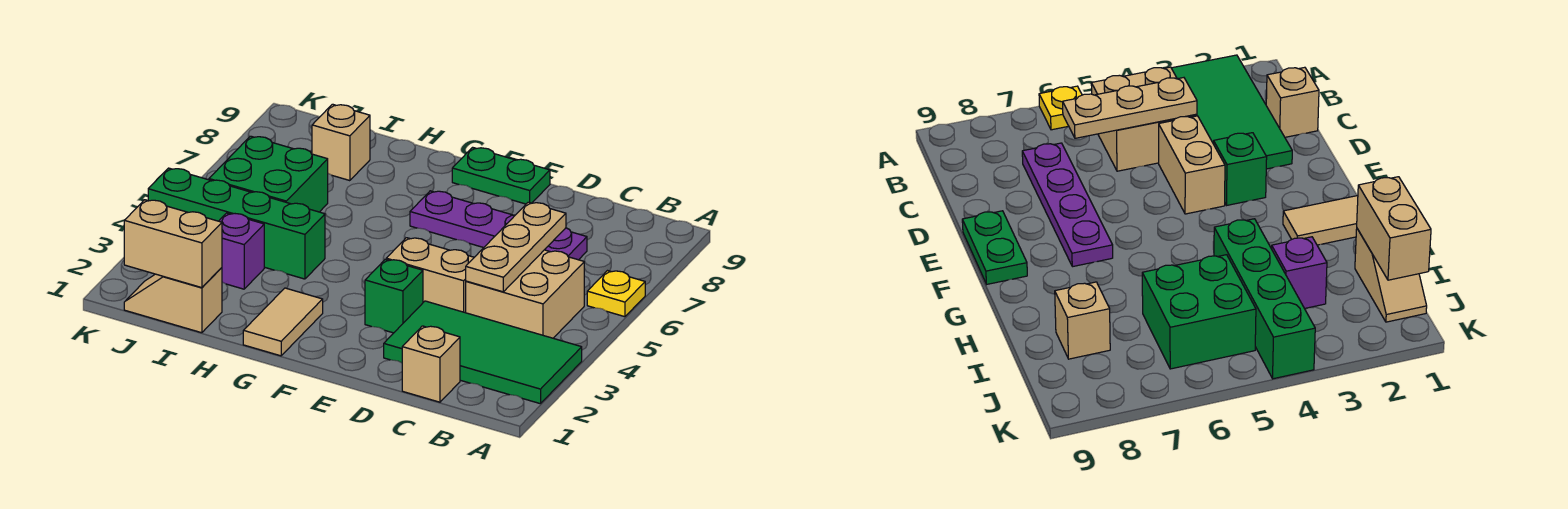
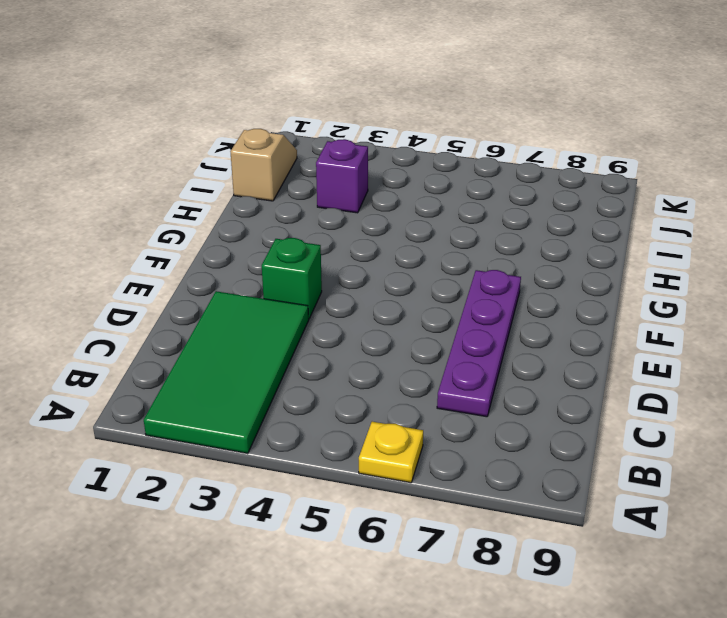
none -> tan brick B4:C5 level 1
none -> tan brick C1 level 1
none -> tan brick D4:E4 level 1

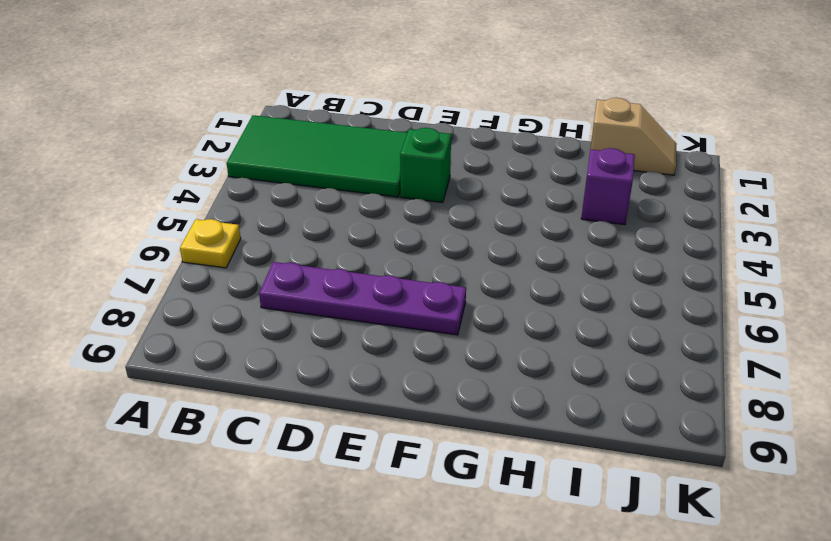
none -> tan brick B4:C5 level 1
none -> tan brick C1 level 1
none -> tan brick D4:E4 level 1

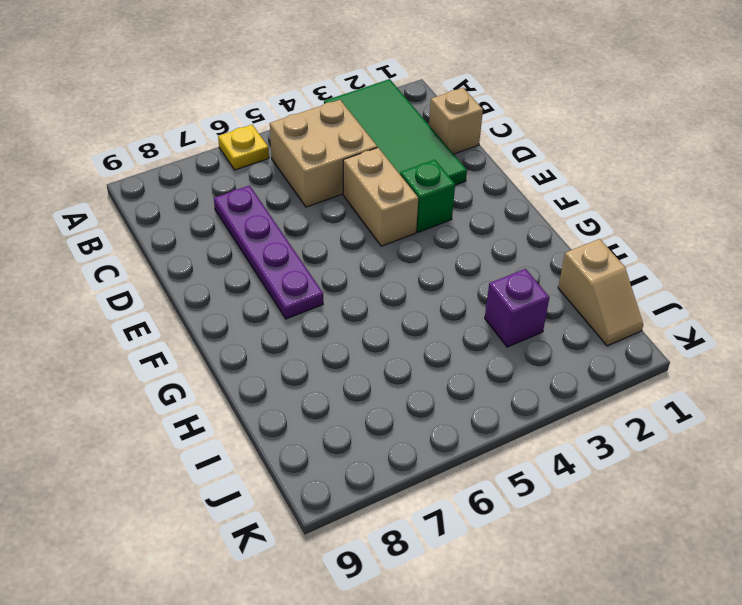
none -> green plate E9:F9 level 1
none -> tan tile G1:G2 level 1
none -> green brick H4:K4 level 1

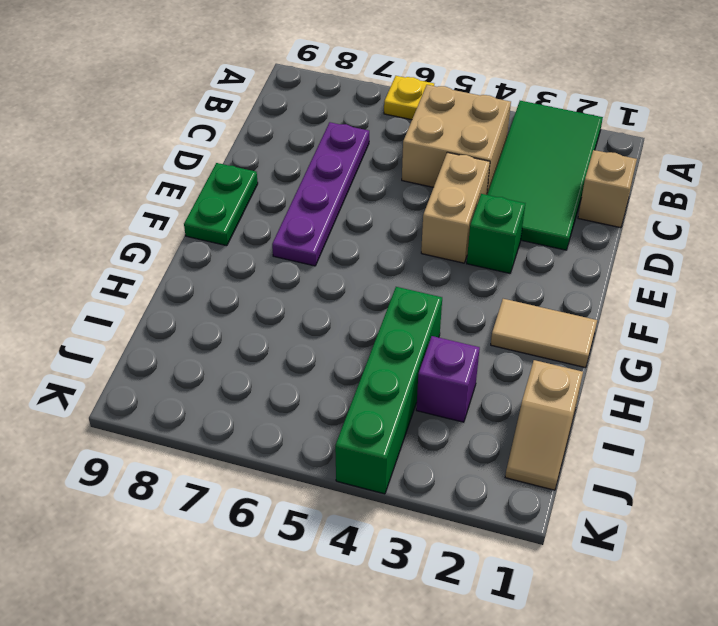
none -> green brick I5:J6 level 1
none -> tan brick I8 level 1
none -> tan plate C4:C6 level 2

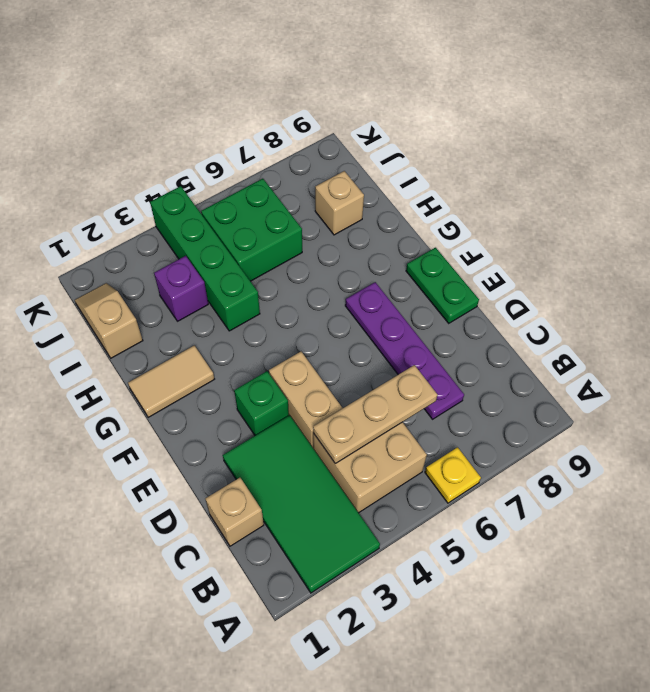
none -> tan brick I1:J1 level 2

